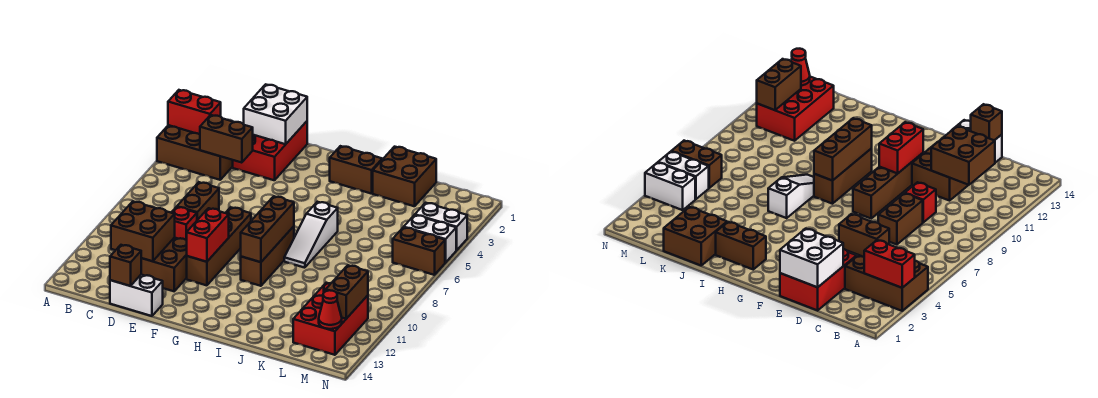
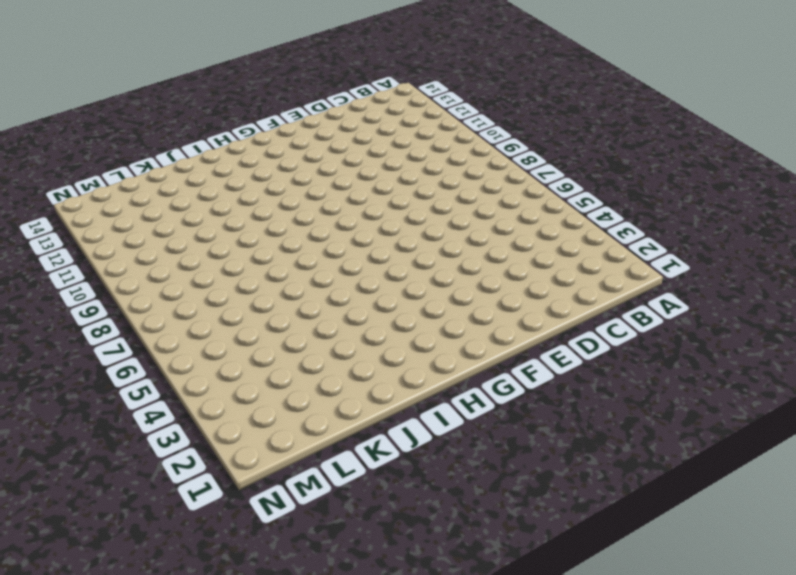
none -> brown brick A3:C4 level 1
none -> red brick D1:E3 level 1
none -> brown brick D7:D8 level 1

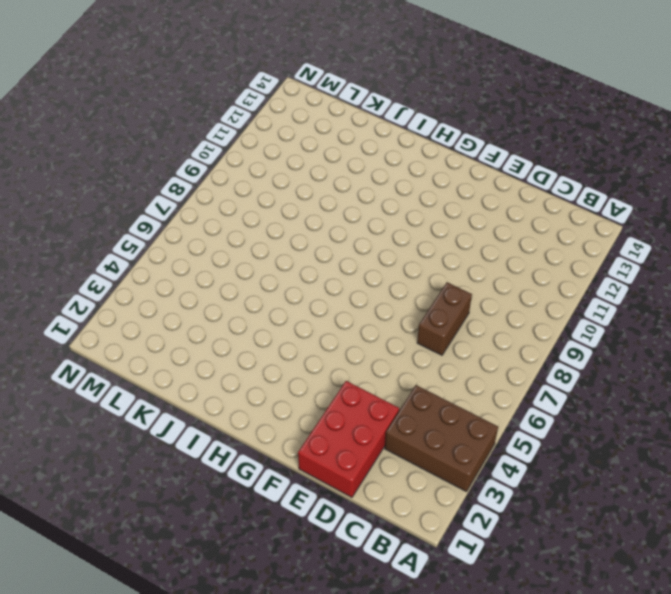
none -> red brick D9 level 1
none -> brown brick D11:E12 level 1
none -> white brick D14:E14 level 1

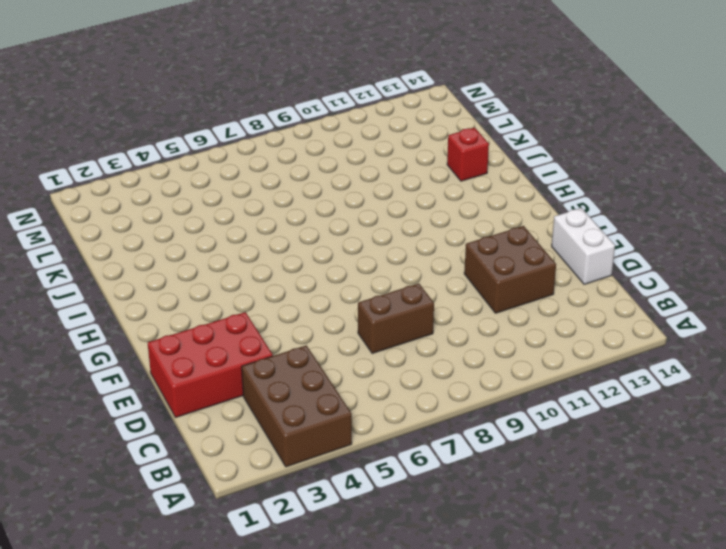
red brick J13 level 1 -> red brick D9 level 1
none -> brown brick F8:F11 level 1
none -> brown brick H2:I2 level 1
none -> brown brick H8:H10 level 1

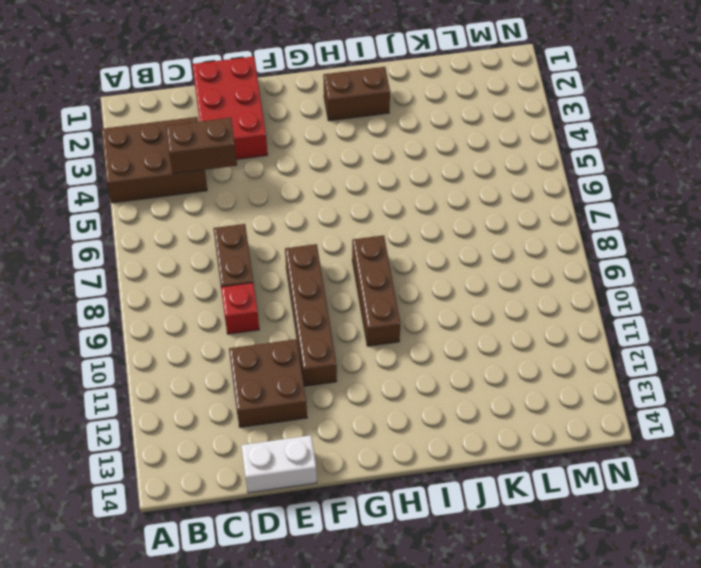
none -> white slope I6:I8 level 1 top 6
none -> brown brick J1:K2 level 1
none -> red brick L11:M13 level 1

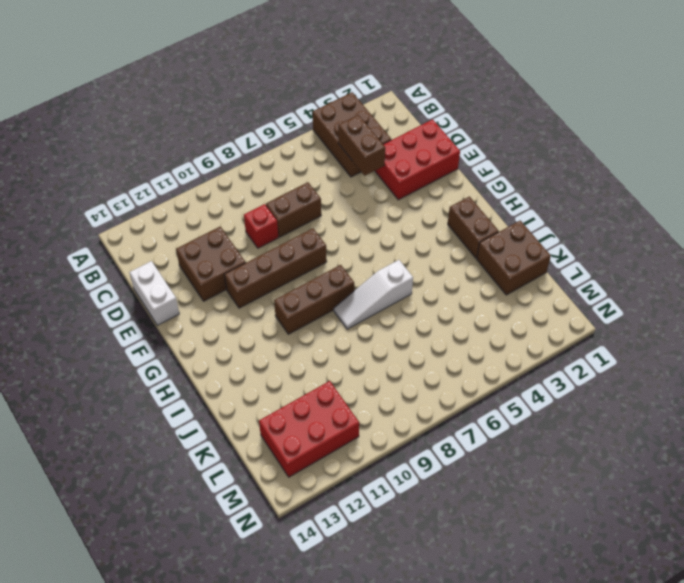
none -> white brick M4:N4 level 1
none -> white brick M5:N5 level 1
none -> brown brick M6:N6 level 1

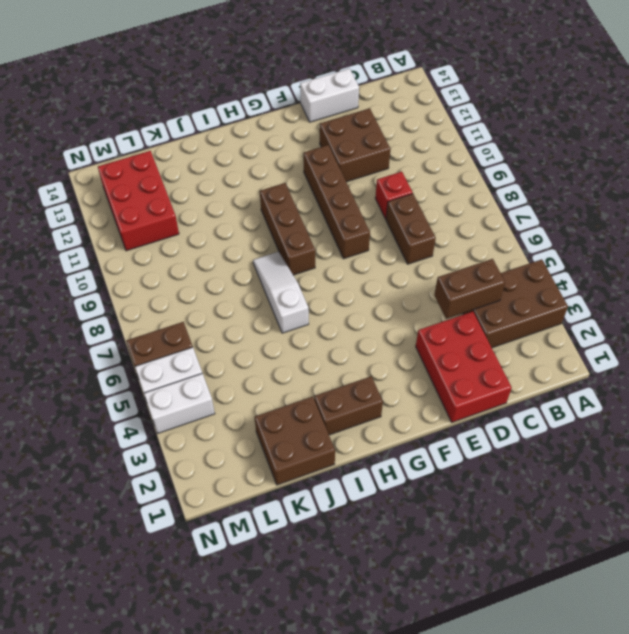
none -> red brick A3:B3 level 2
none -> brown brick C11:D12 level 2
none -> white brick D1:E2 level 2

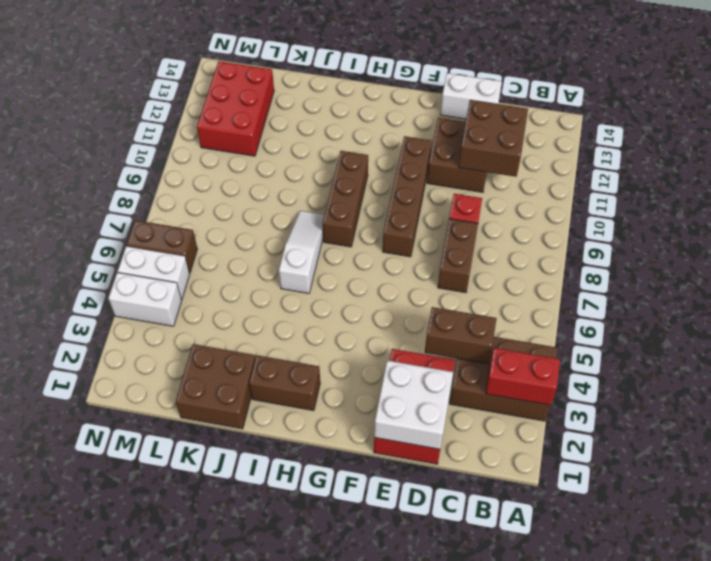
none -> brown brick D14 level 2
none -> red brick F10:F11 level 2
none -> brown brick H8:H10 level 2

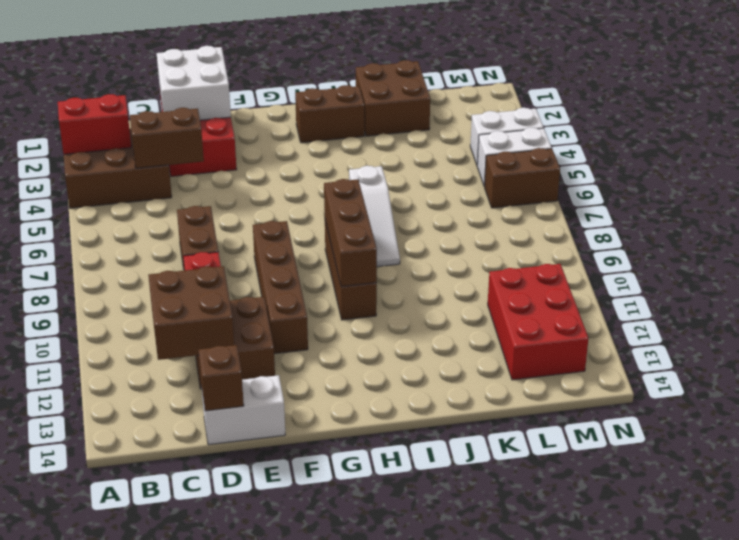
none -> red brick F10:F11 level 2
none -> brown brick M11:M12 level 2
none -> red cone M13 level 2

